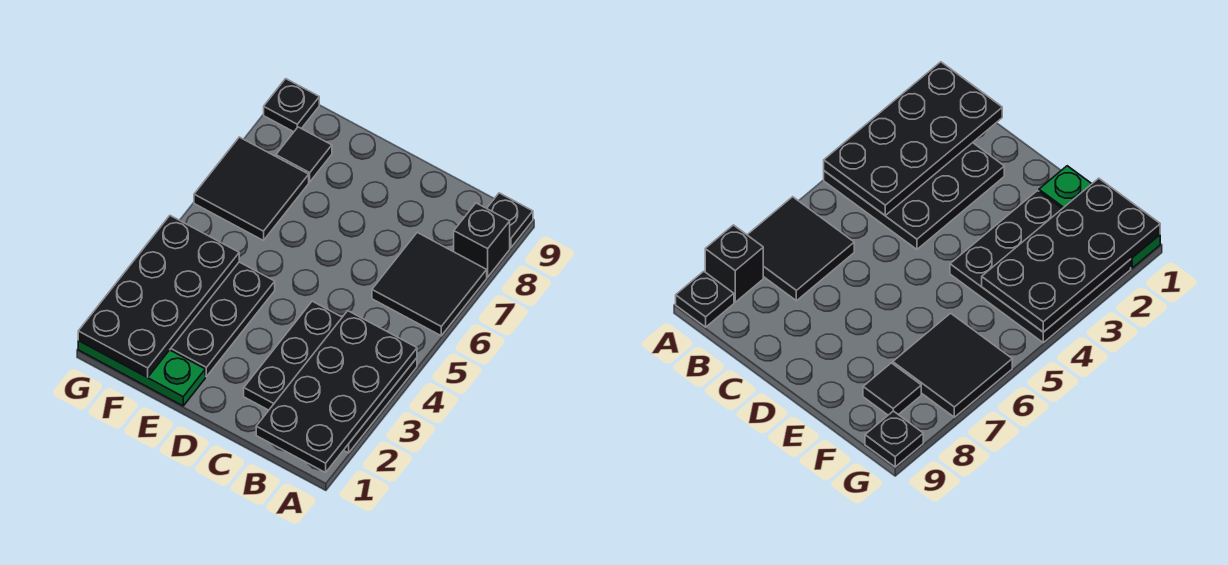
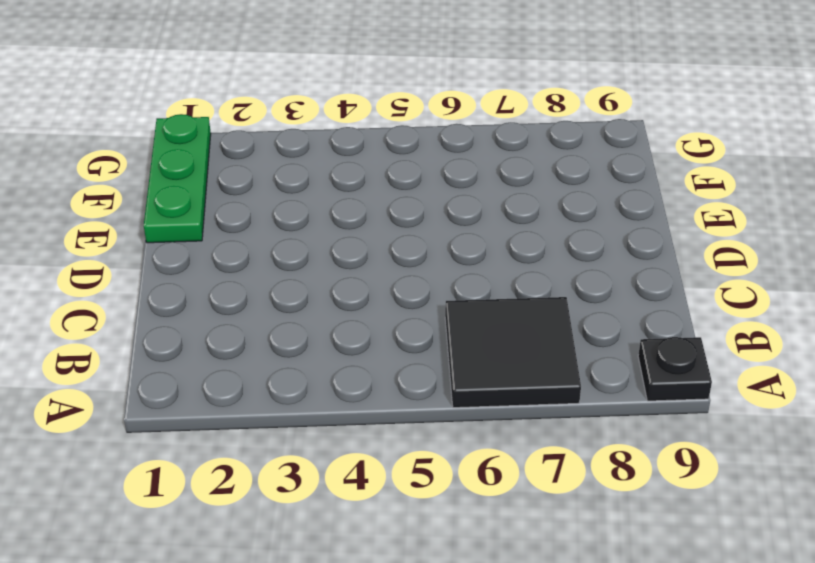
none -> black plate A2:C4 level 1
none -> black brick A8 level 1

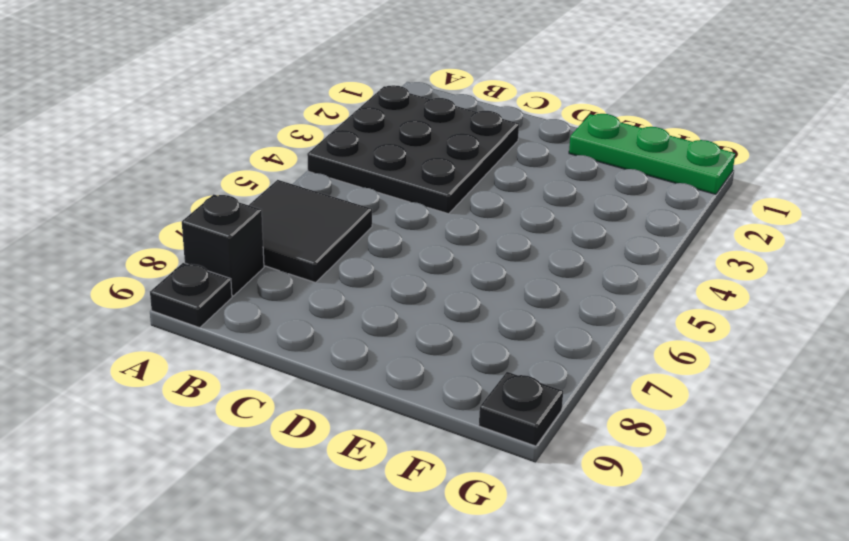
none -> black plate E2:G4 level 1
none -> black tile F6:G7 level 1

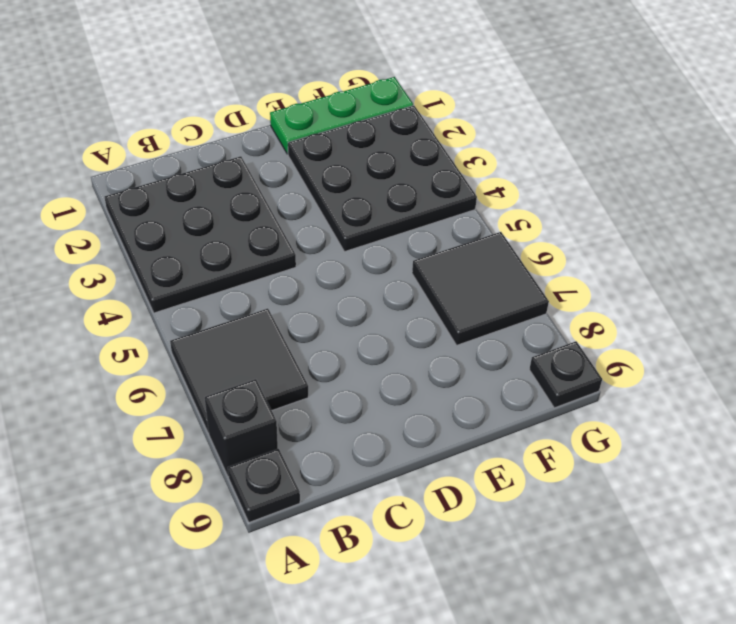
none -> black tile F8 level 1
none -> black plate A1:B4 level 2

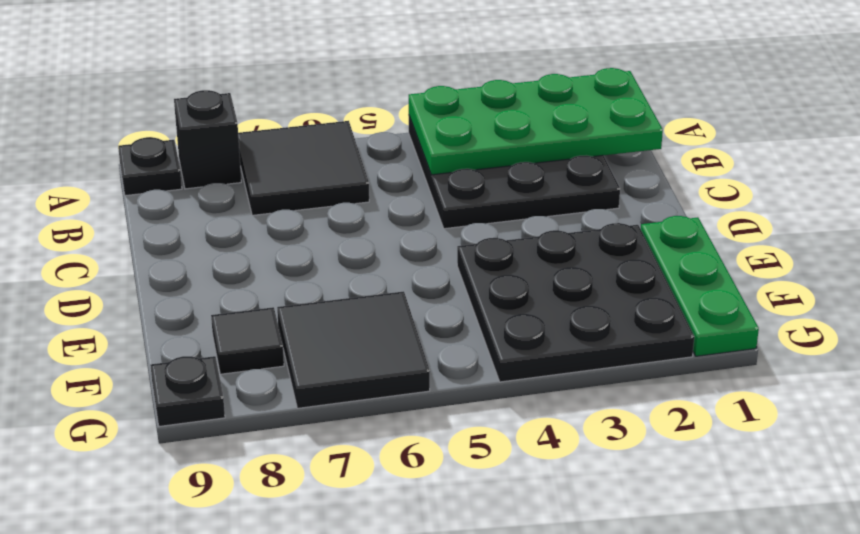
green plate A1:B4 level 2 -> black plate A1:B4 level 2
none -> black plate F1:G4 level 2

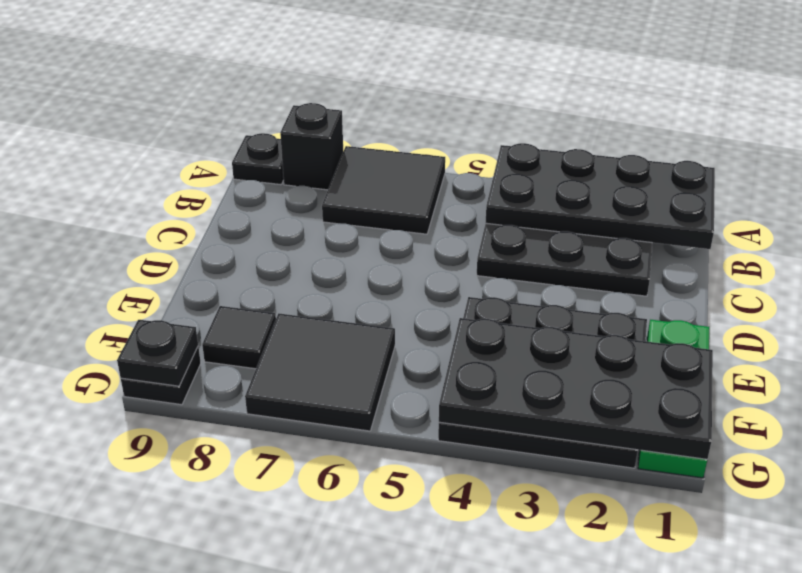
black plate G9 level 2 -> none

